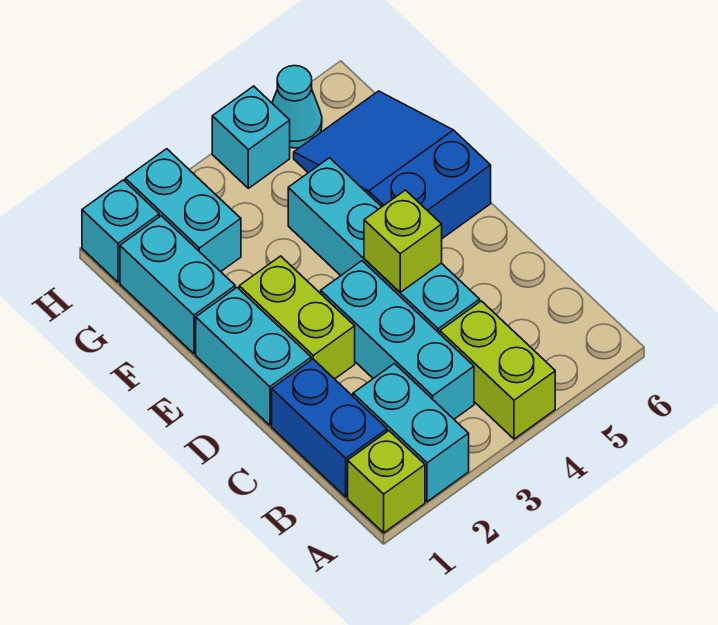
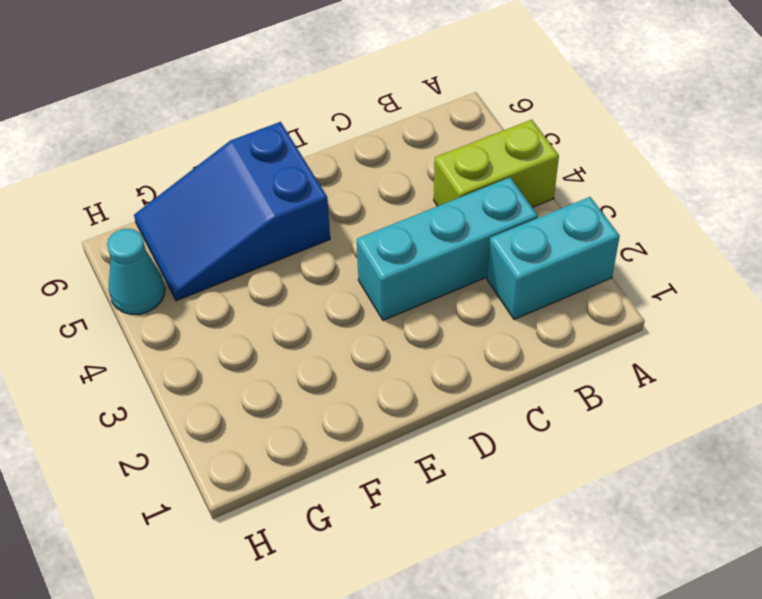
none -> lime brick A1 level 1
none -> blue brick B1:C1 level 1
none -> cyan brick C4:F4 level 1

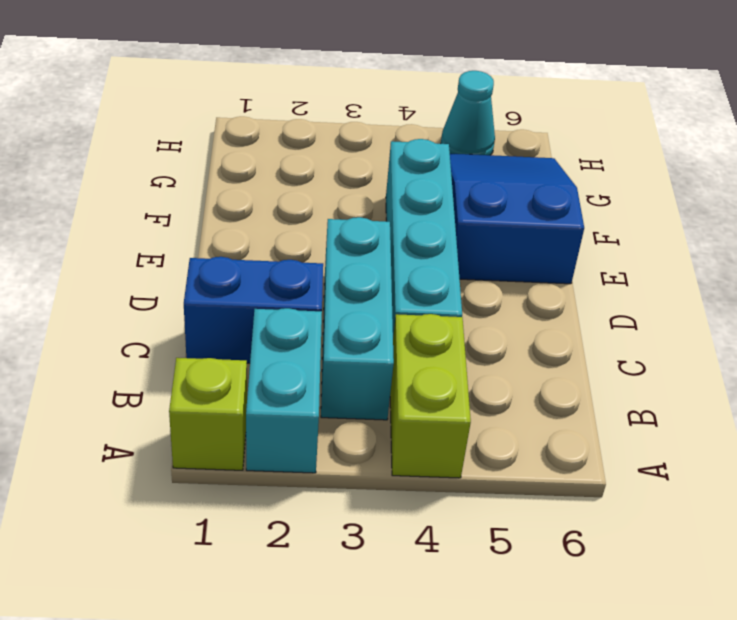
blue brick C1:C2 level 1 -> blue brick B1:C1 level 1
none -> cyan brick D1:E1 level 1
none -> lime brick D2:E2 level 1
none -> cyan brick F1:G1 level 1

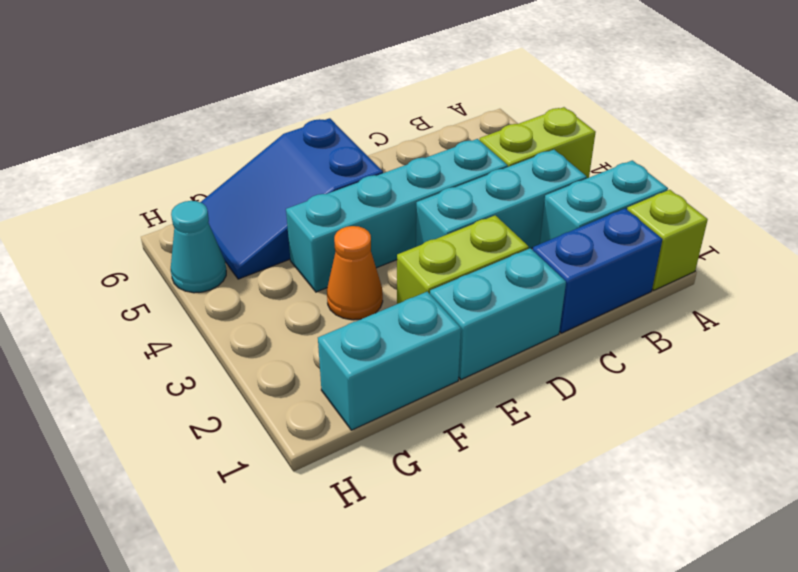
orange cone F3 level 1 -> none
none -> cyan brick G2:H2 level 1
none -> cyan brick H1 level 1
none -> cyan brick H4 level 1

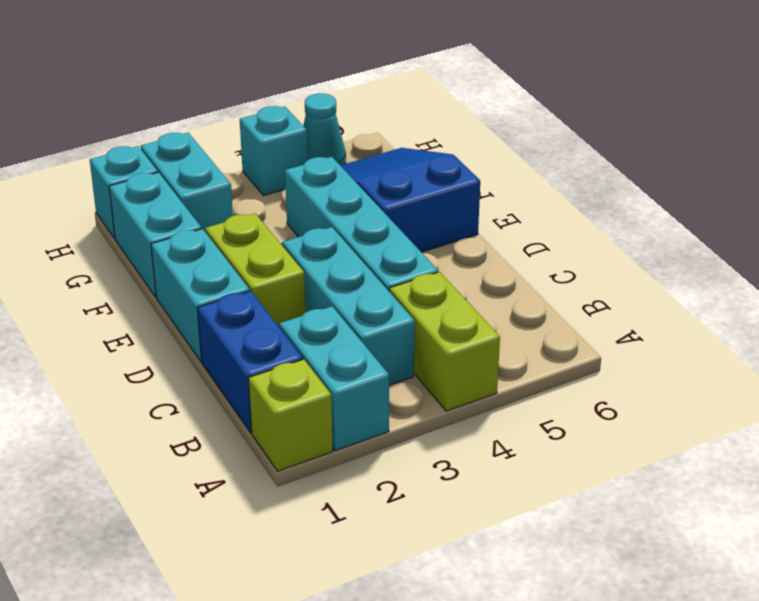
none -> lime brick D4 level 2

